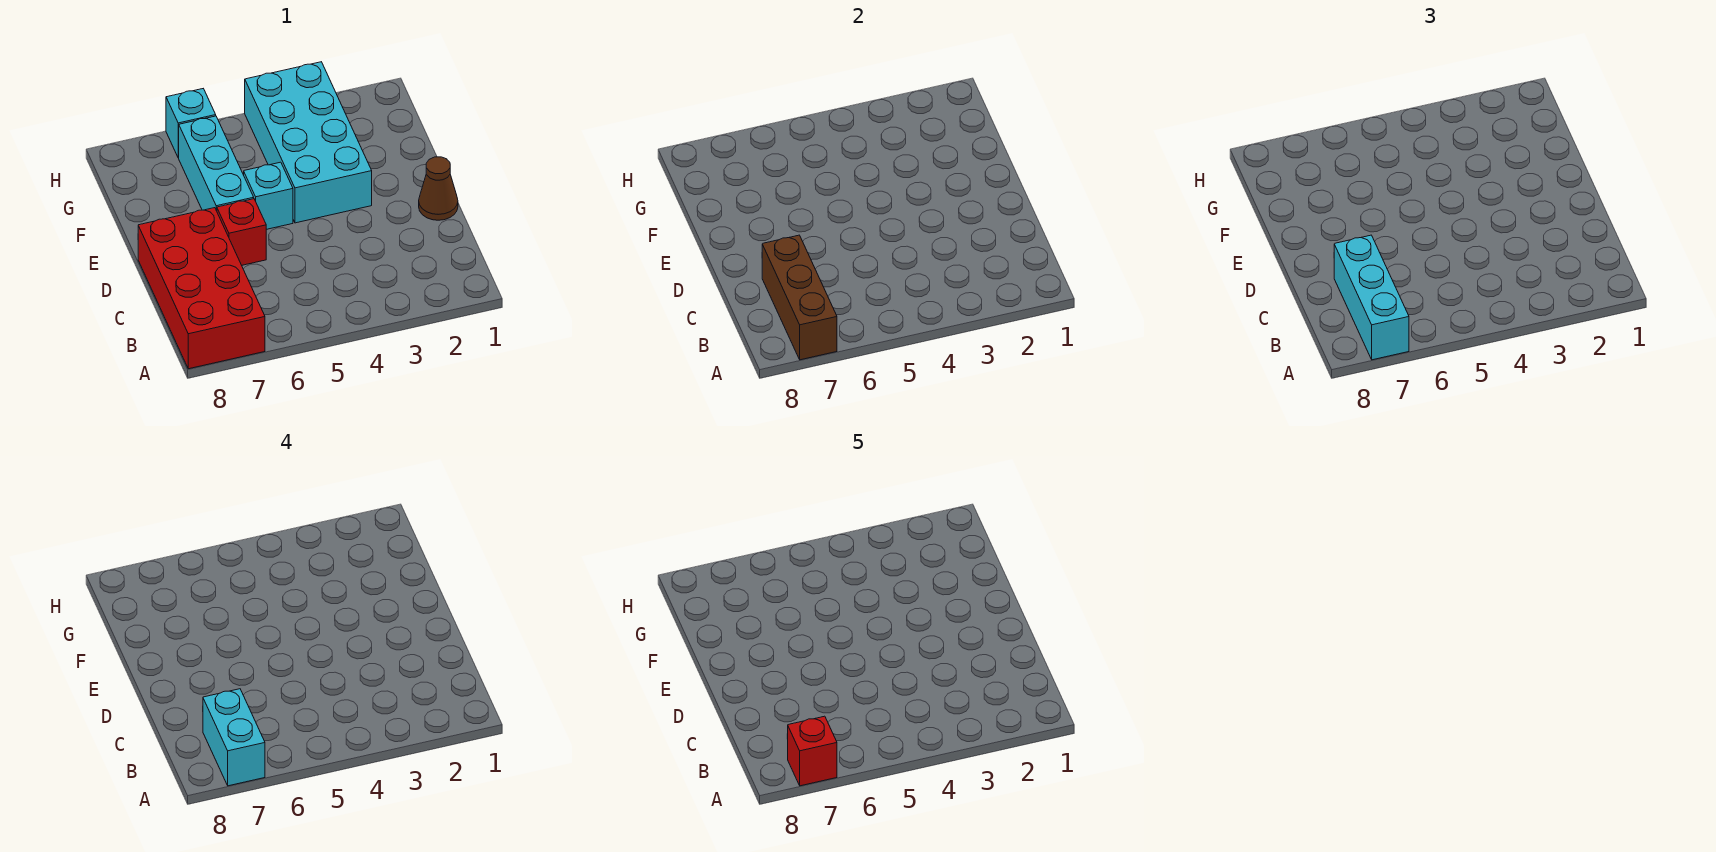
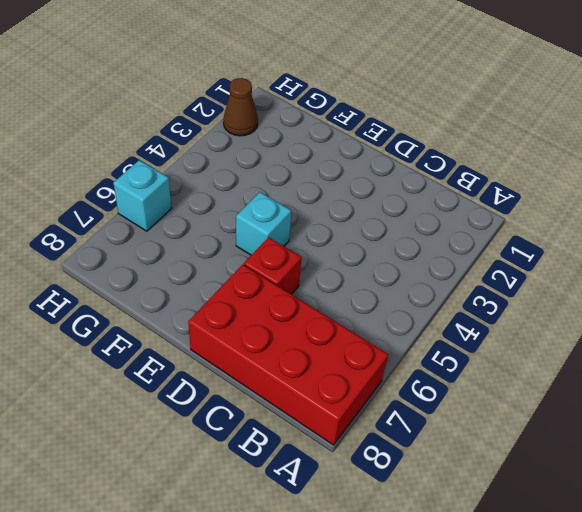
brown cone H2 level 1 -> brown cone D1 level 1
none -> cyan brick E3:H4 level 1
none -> cyan brick E6:G6 level 1

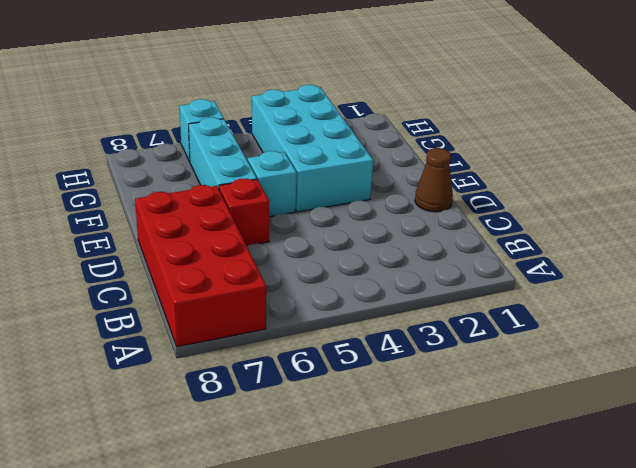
none -> brown brick A7:C7 level 2
none -> cyan brick A7:C7 level 3

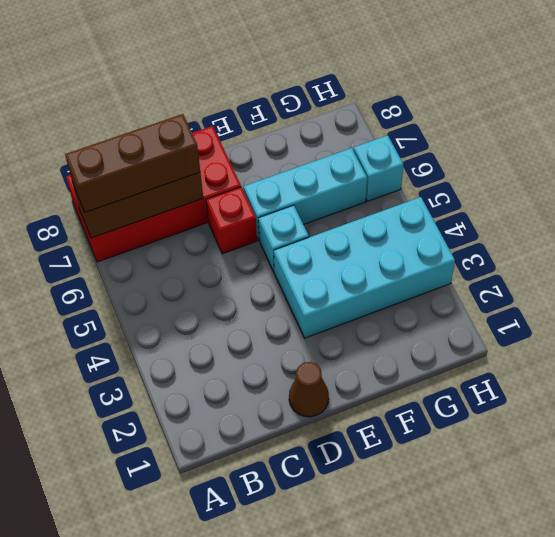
brown brick A7:C7 level 3 -> cyan brick A7:C7 level 3
none -> cyan brick A7:B7 level 4
none -> red brick A7 level 5

